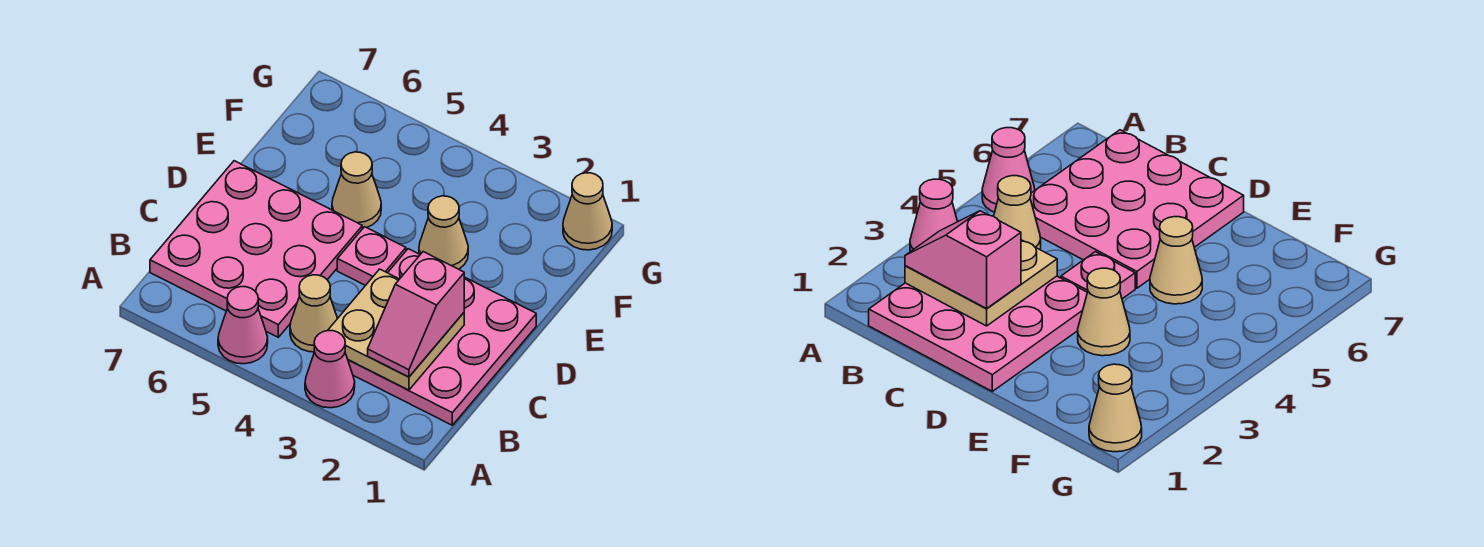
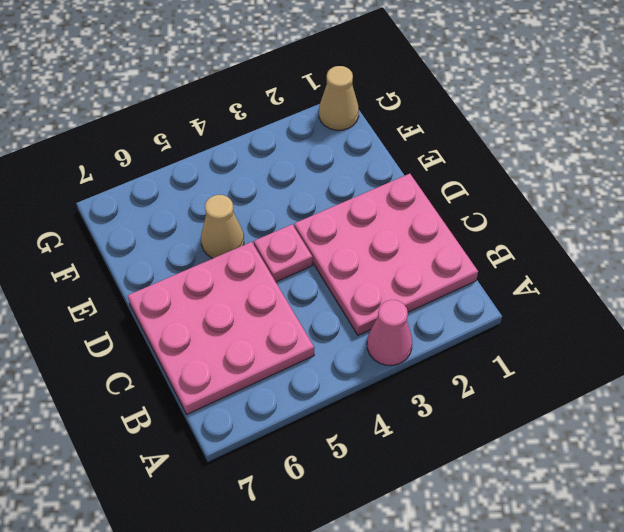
none -> pink cone A5 level 1
none -> tan cone B4 level 1

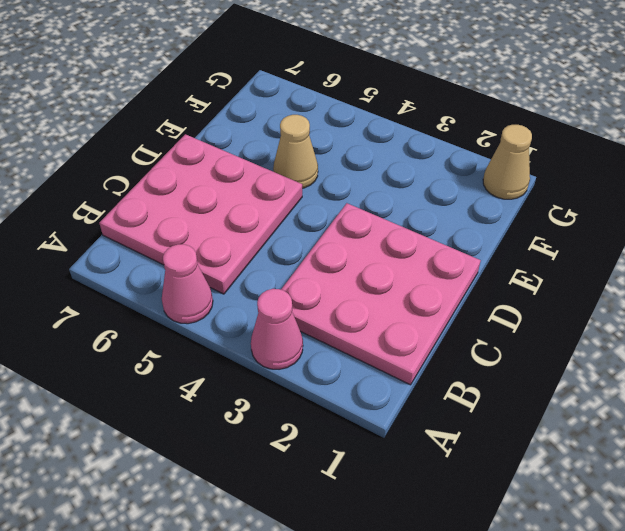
none -> tan cone B4 level 1
none -> pink plate D4 level 1

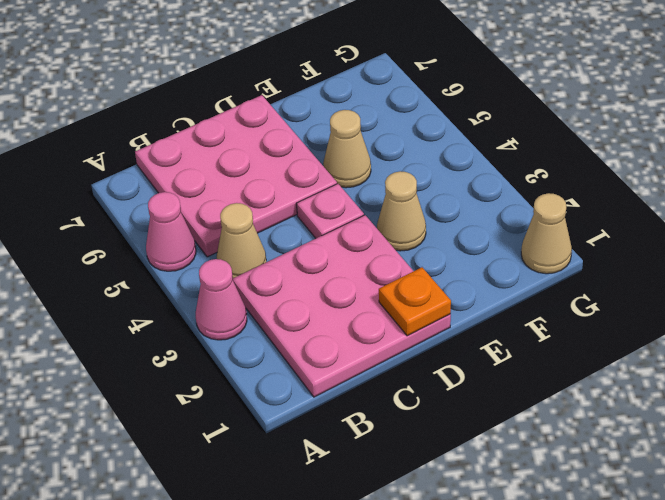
orange plate D1 level 2 -> none
none -> tan plate B2:C3 level 2
none -> pink slope B2:C2 level 3 top C

